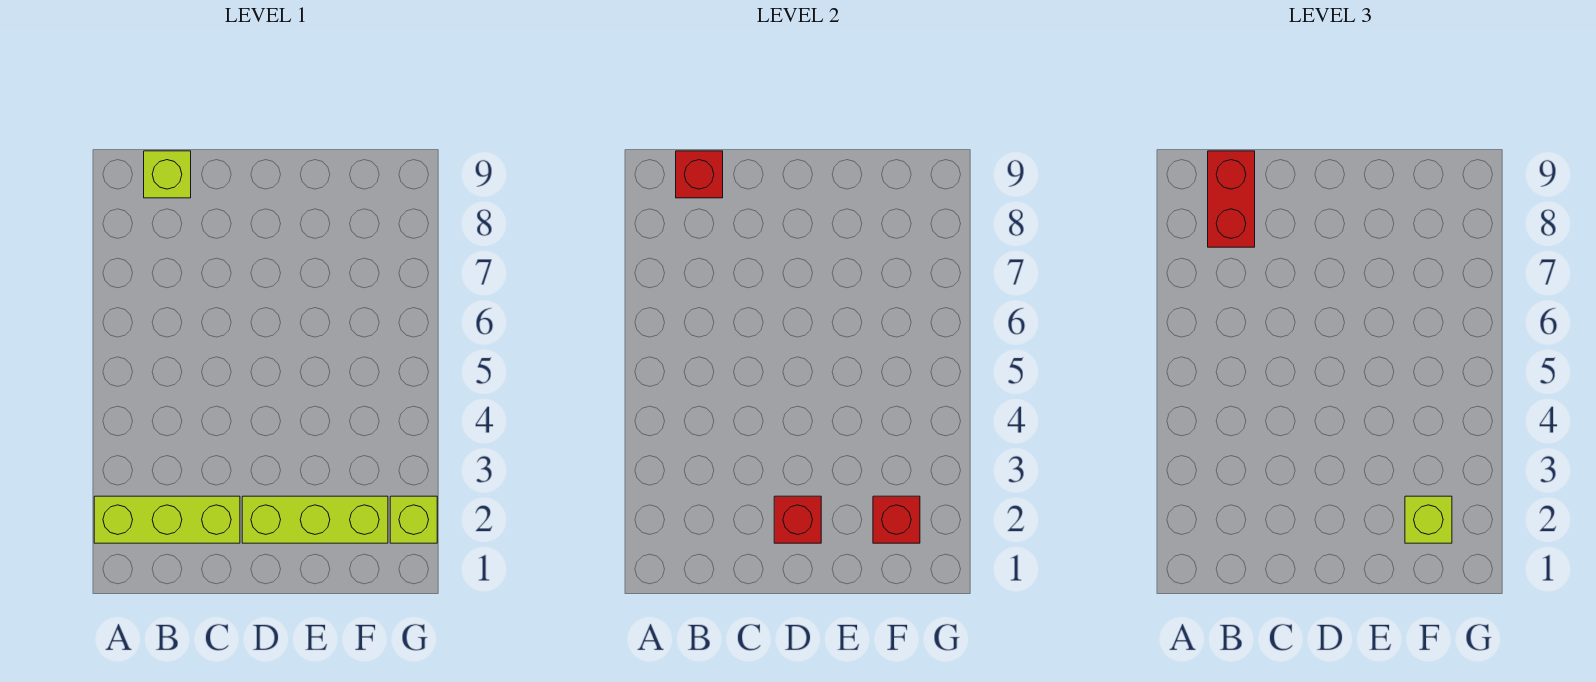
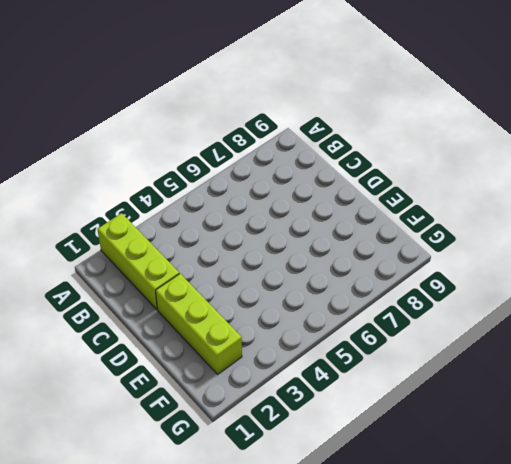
none -> lime brick B9 level 1
none -> lime brick G2 level 1

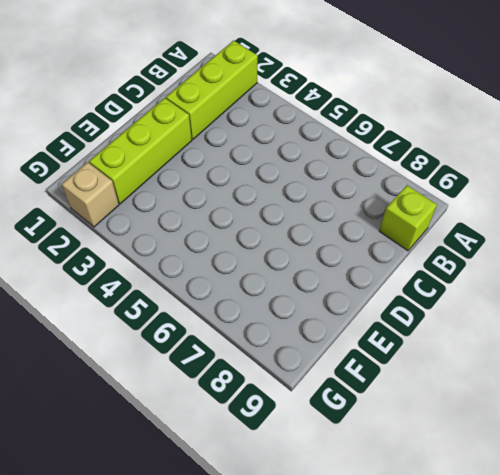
tan brick G2 level 1 -> lime brick G2 level 1
none -> red brick B9 level 2
none -> red brick D2 level 2

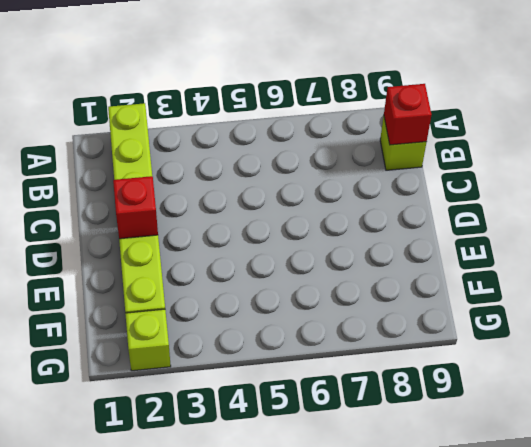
none -> red brick F2 level 2
none -> red brick B8:B9 level 3

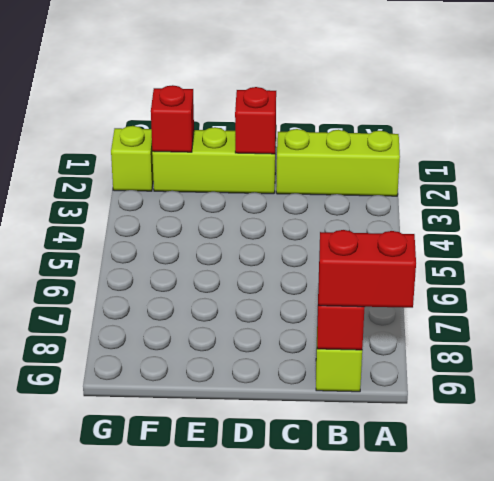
red brick A9:B9 level 3 -> red brick B8:B9 level 3
none -> lime brick F2 level 3

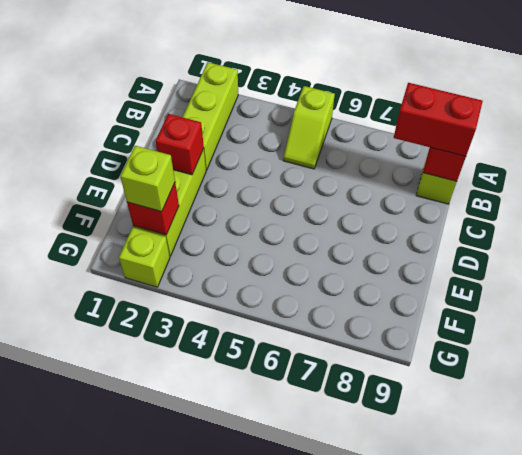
lime slope A5:B5 level 1 top A -> none

